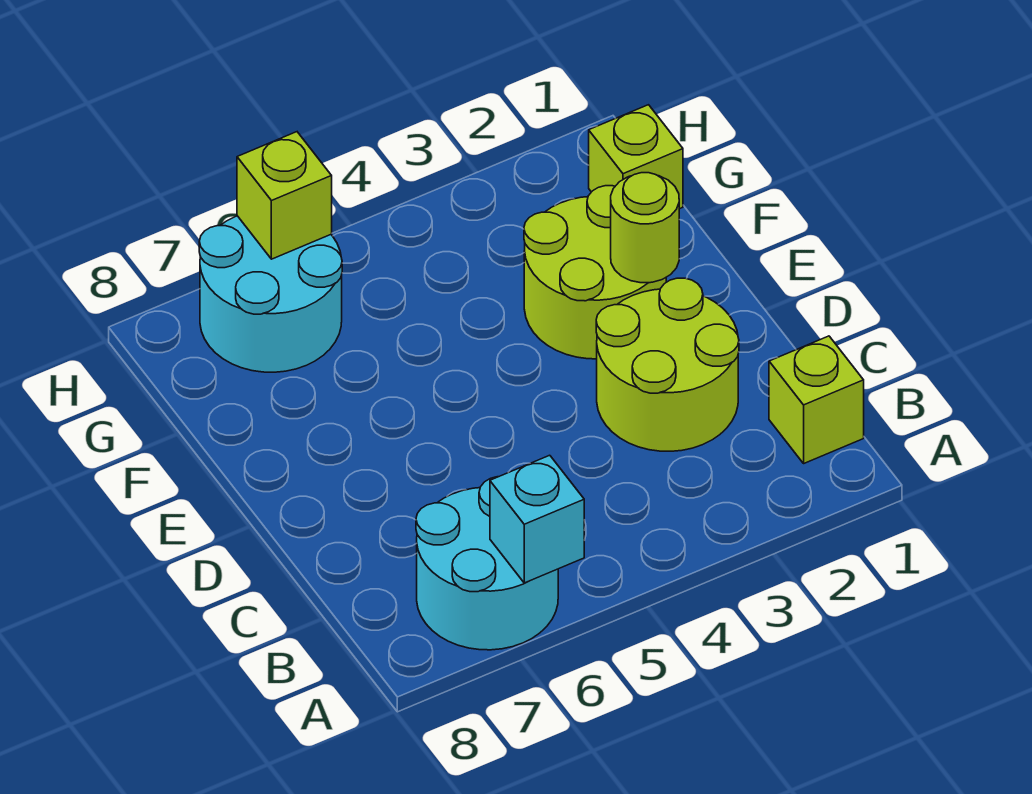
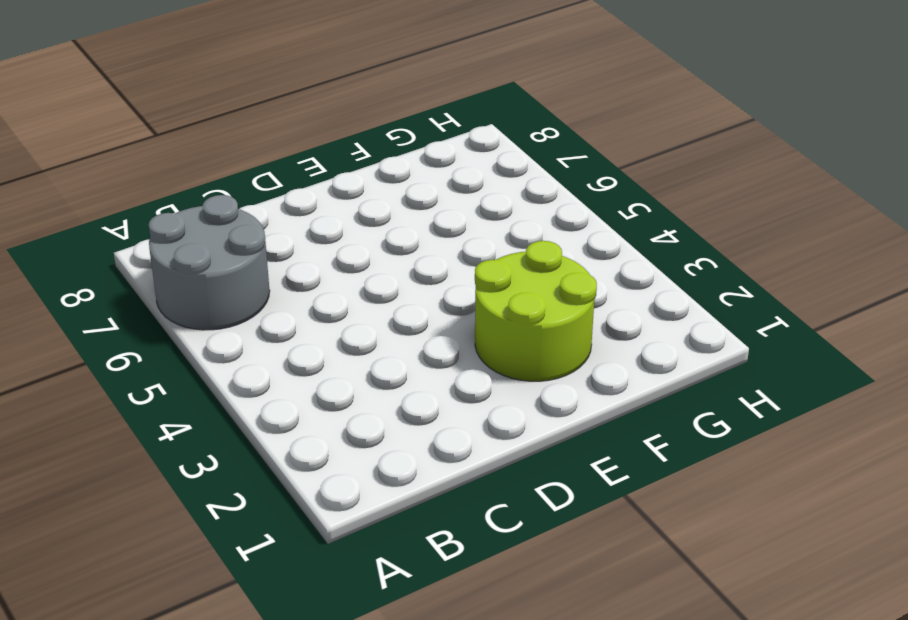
grey round brick A6:B7 level 1 -> cyan round brick A6:B7 level 1
none -> lime brick B1 level 1
none -> lime round brick C2:D3 level 1

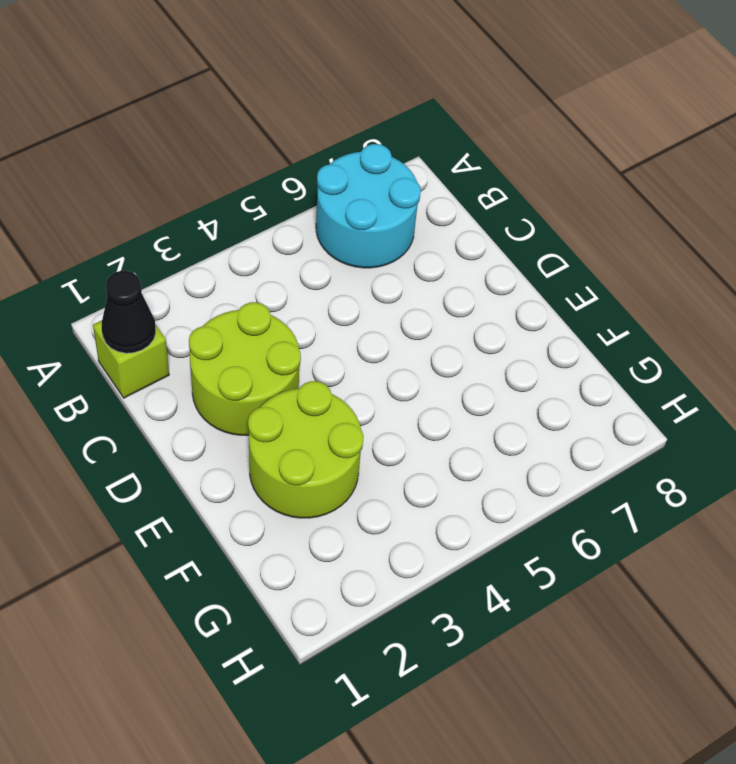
black cone B1 level 2 -> none
none -> lime brick G1 level 1
none -> cyan round brick G6:H7 level 1

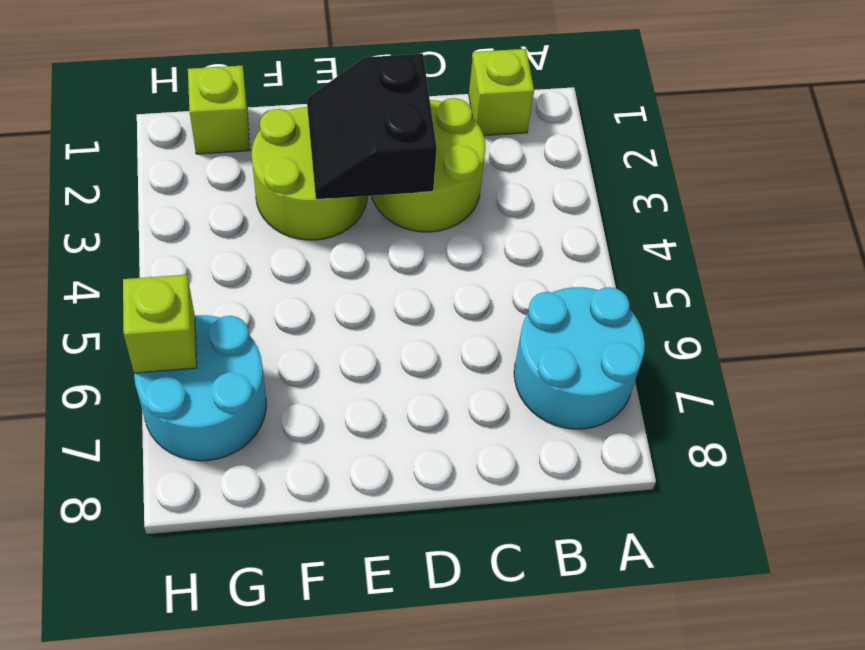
black slope D2:E3 level 2 top D -> lime round brick E2 level 2
none -> cyan brick A6 level 2

